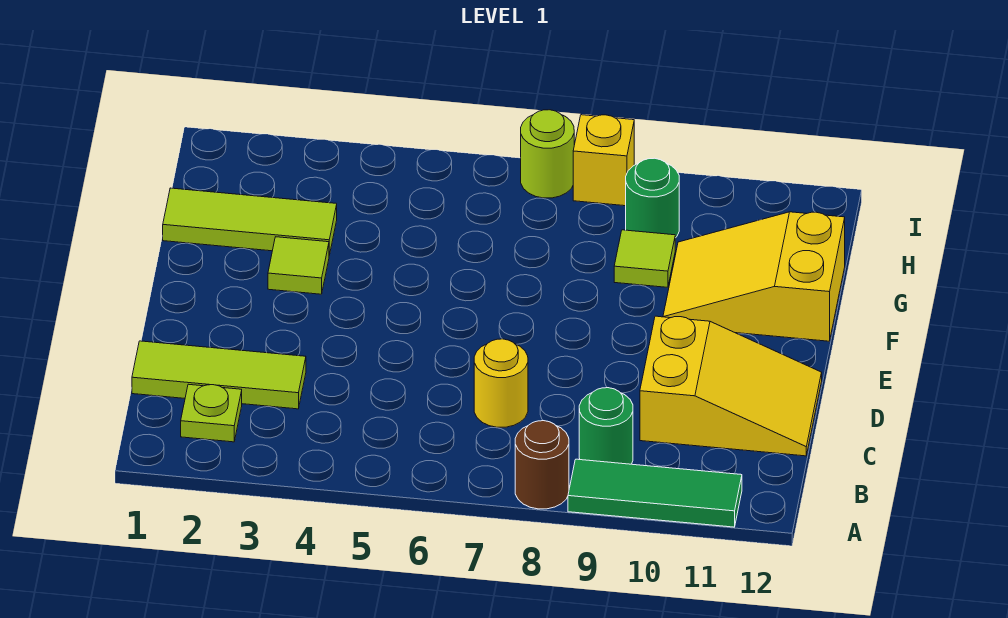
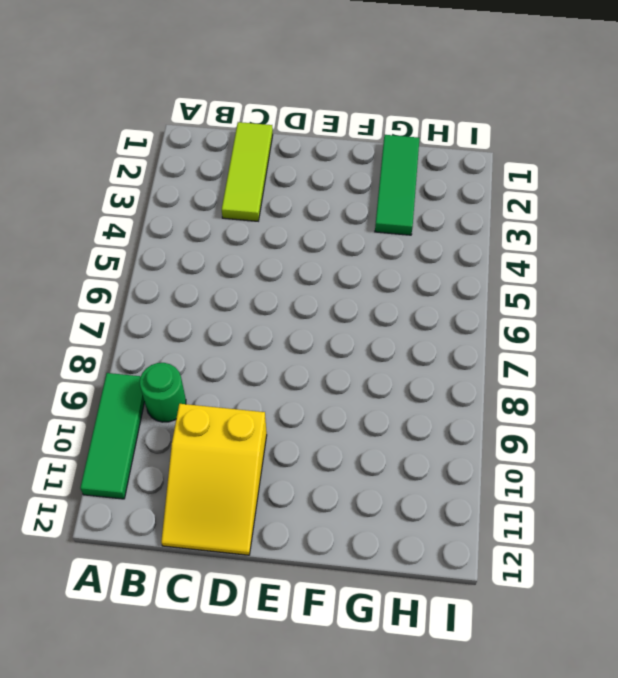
green tile G1:G3 level 1 -> lime tile G1:G3 level 1
none -> brown round brick A8 level 1
none -> lime plate B2 level 1
none -> yellow round brick C7 level 1

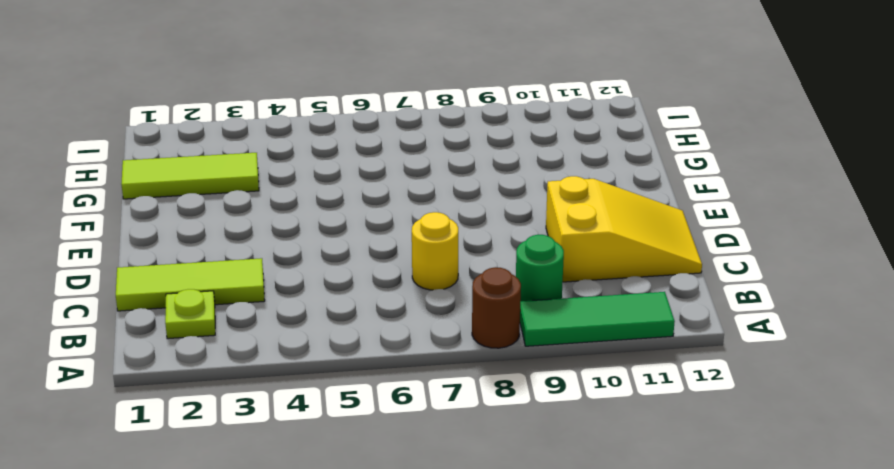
none -> lime tile F3 level 1
none -> yellow slope F10:G12 level 1 top 12
none -> lime tile G9 level 1

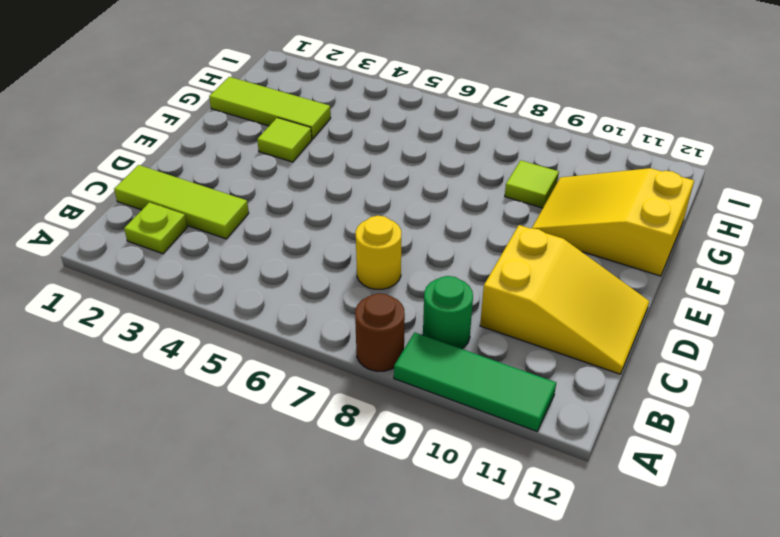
none -> green round brick H9 level 1
none -> lime round brick I7 level 1
none -> yellow brick I8 level 1

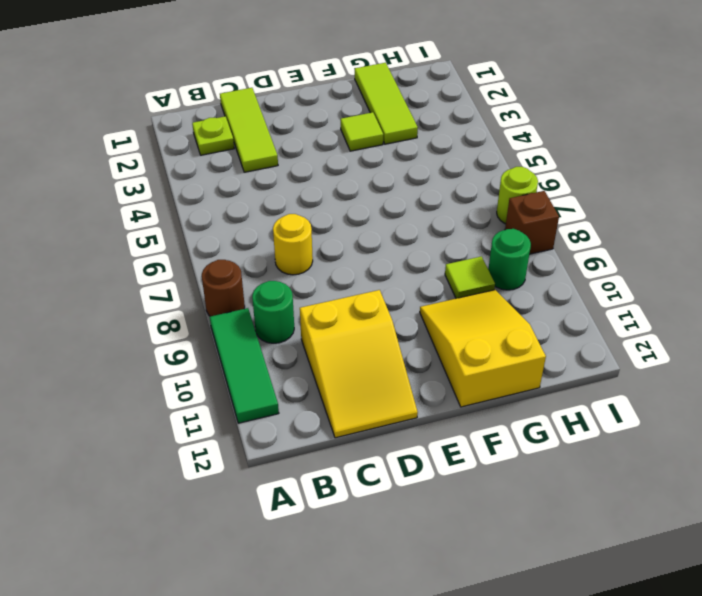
brown brick I8 level 1 -> yellow brick I8 level 1

